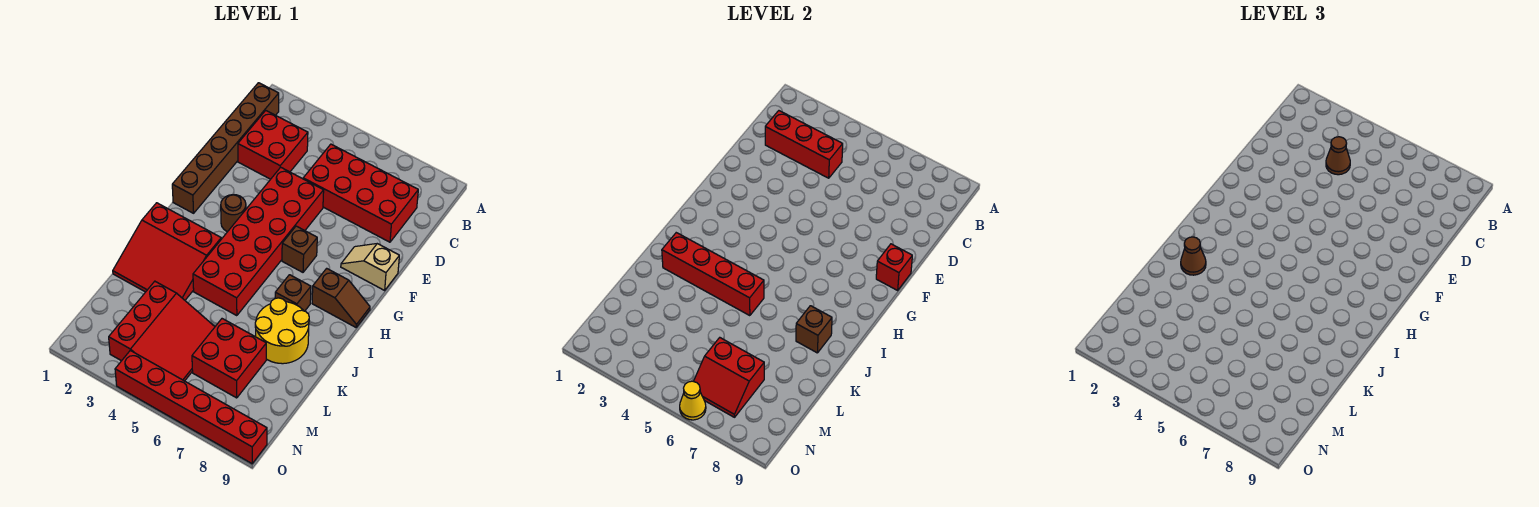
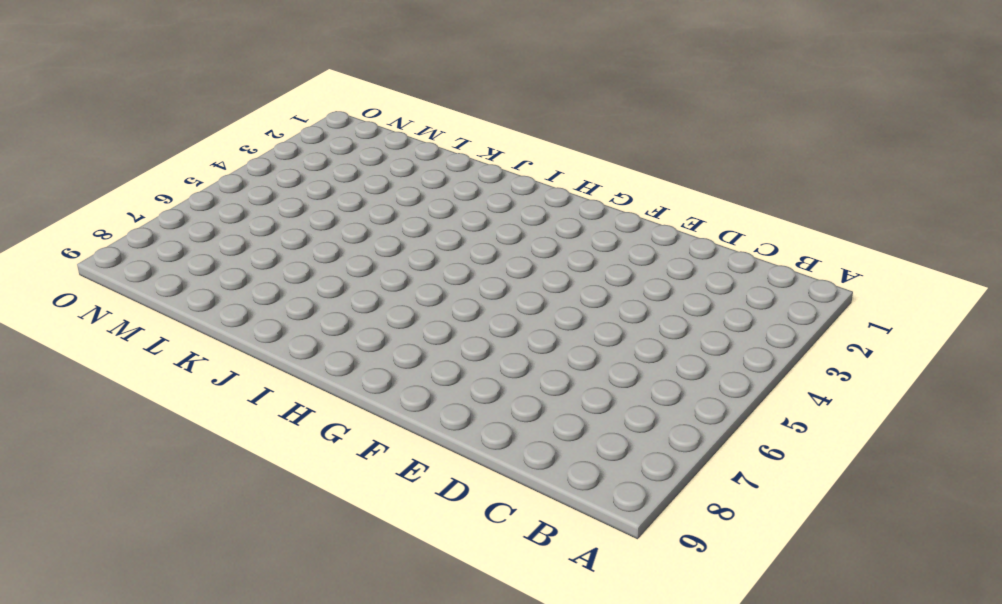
none -> brown brick B1:G1 level 1
none -> red brick C2:D3 level 1
none -> red brick C5:D8 level 1

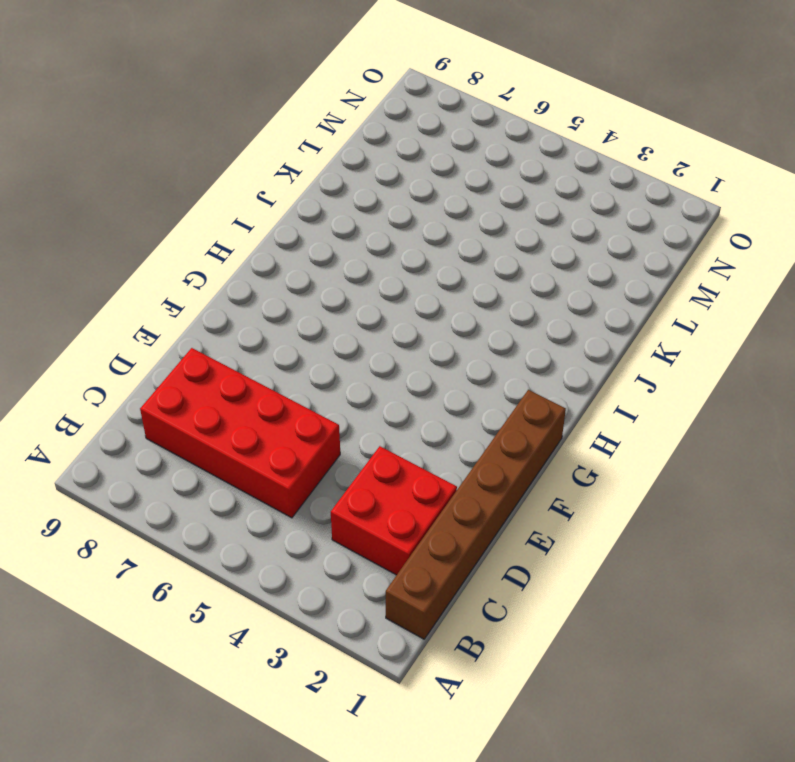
none -> red brick E4:J5 level 1
none -> tan slope F8:F9 level 1 top 9
none -> brown round brick G3 level 1

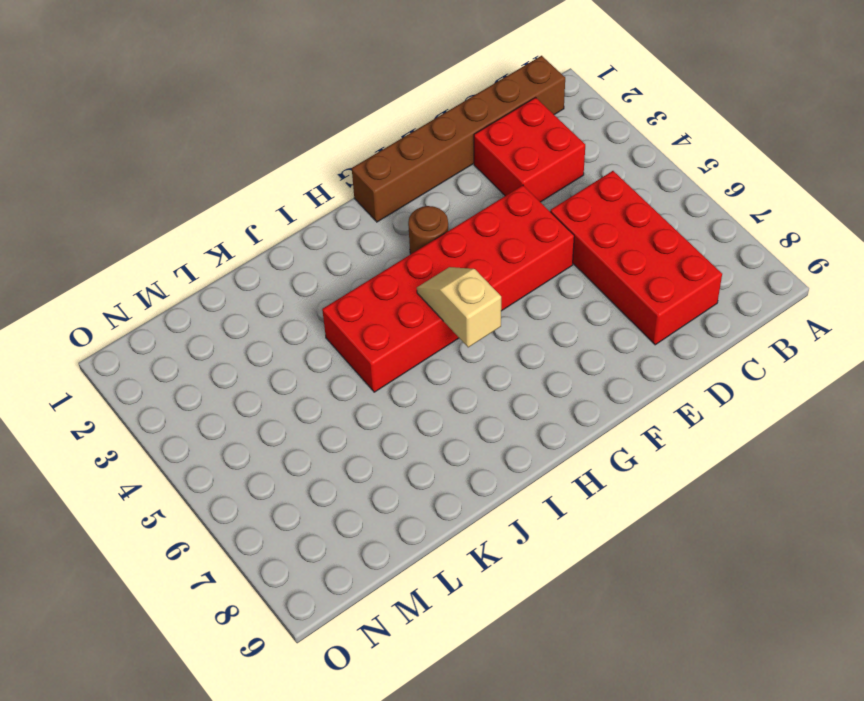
tan slope H5:H6 level 2 top 6 -> tan slope F8:F9 level 1 top 9
none -> brown brick G6 level 1
none -> brown slope H8:H9 level 1 top 8
none -> red slope I1:K3 level 1 top I

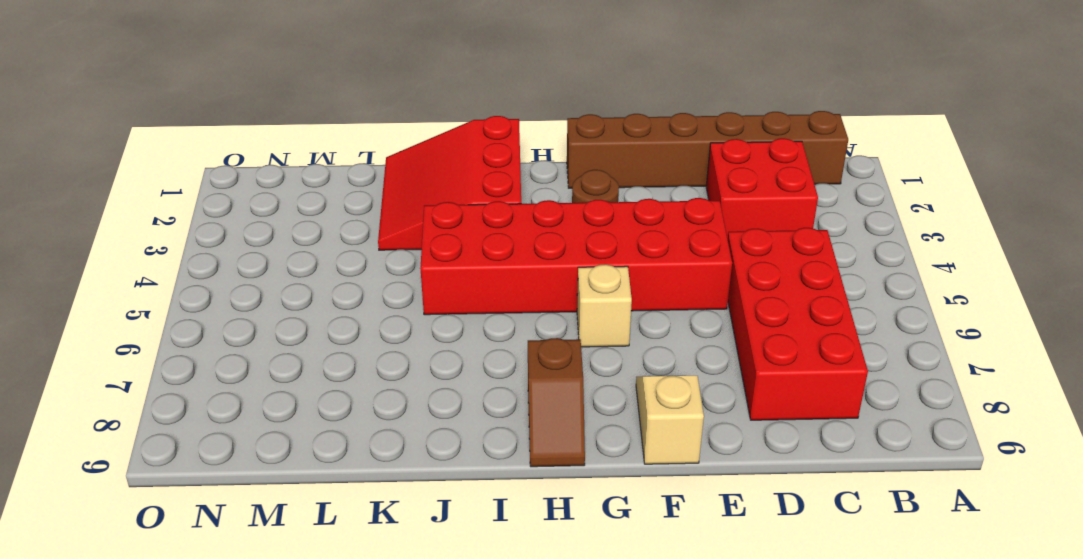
tan brick G6 level 1 -> brown brick G6 level 1
none -> brown brick I7 level 1
none -> yellow round brick J7:K8 level 1
none -> red slope L3:N5 level 1 top 3

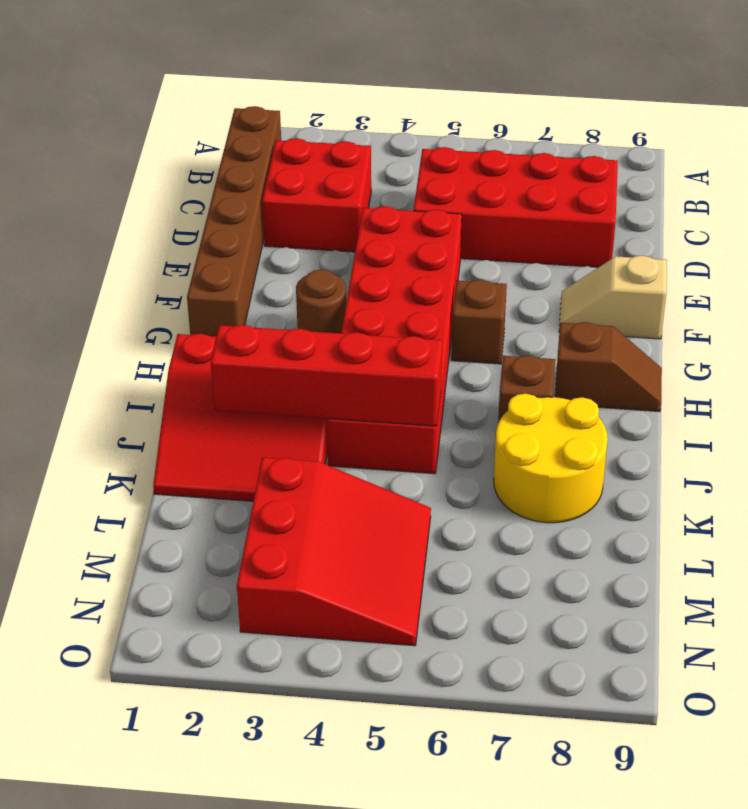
none -> red brick L6:M7 level 1
none -> red brick O4:O9 level 1
none -> red brick C2:C4 level 2

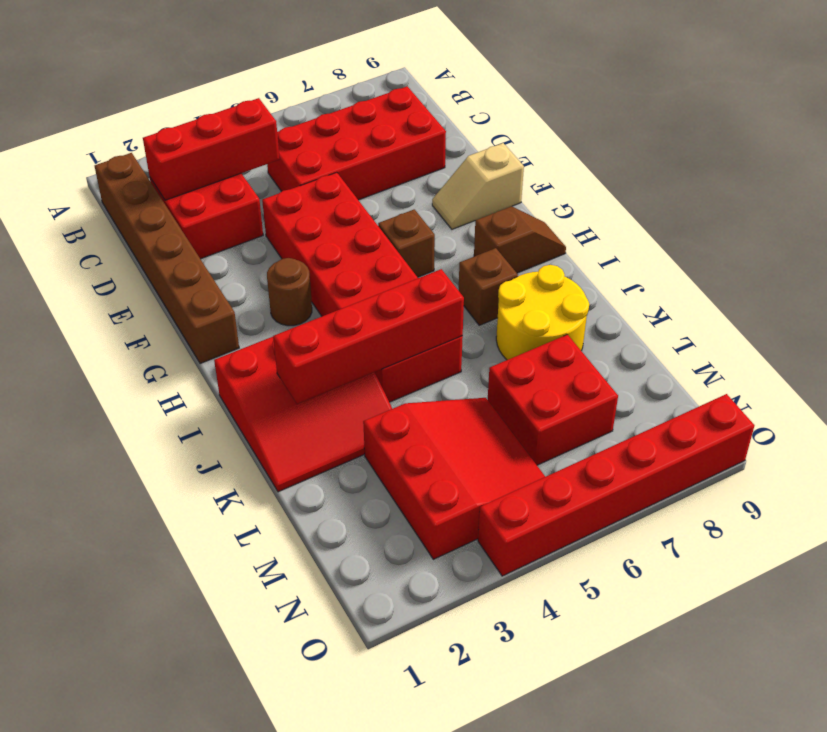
none -> red brick F9 level 2
none -> brown brick J8 level 2
none -> red slope M6:N7 level 2 top M

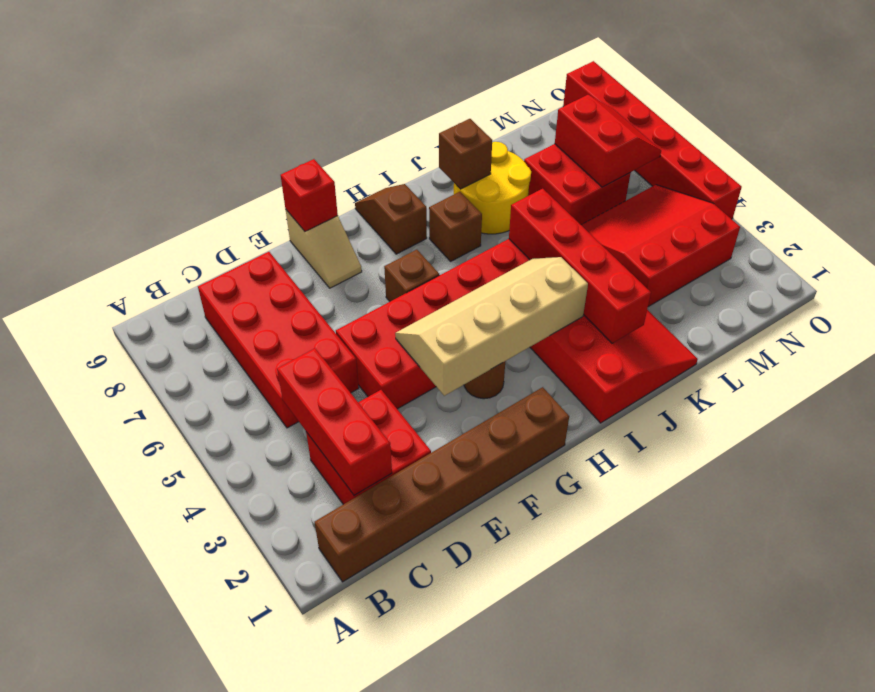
tan slope F3:I4 level 2 top 3 -> none
none -> yellow cone O6 level 2
none -> brown cone C4 level 3
none -> brown cone J2 level 3

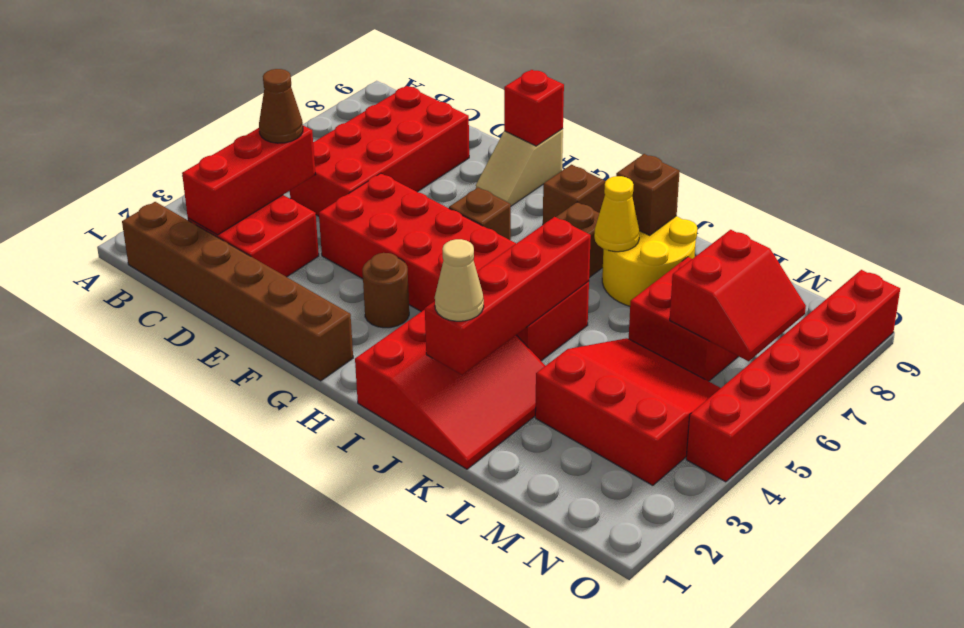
tan cone J2 level 3 -> brown cone J2 level 3
yellow cone J7 level 2 -> yellow cone O6 level 2

